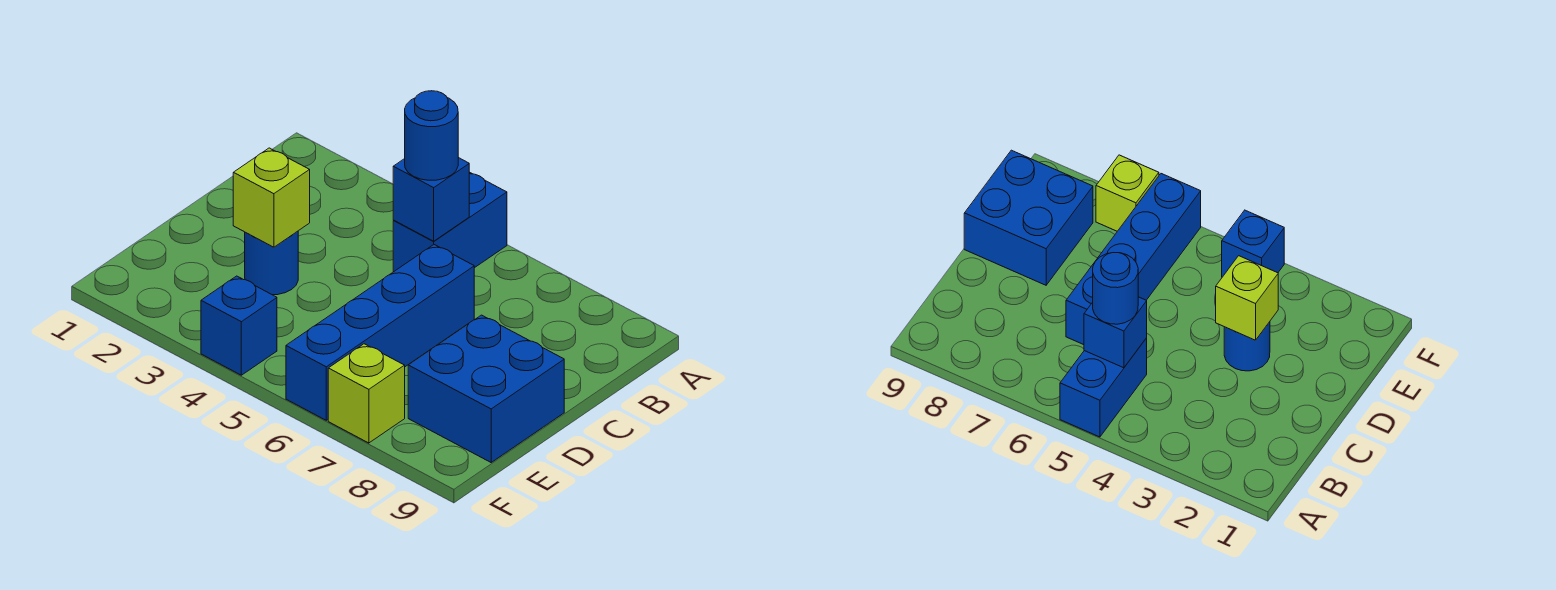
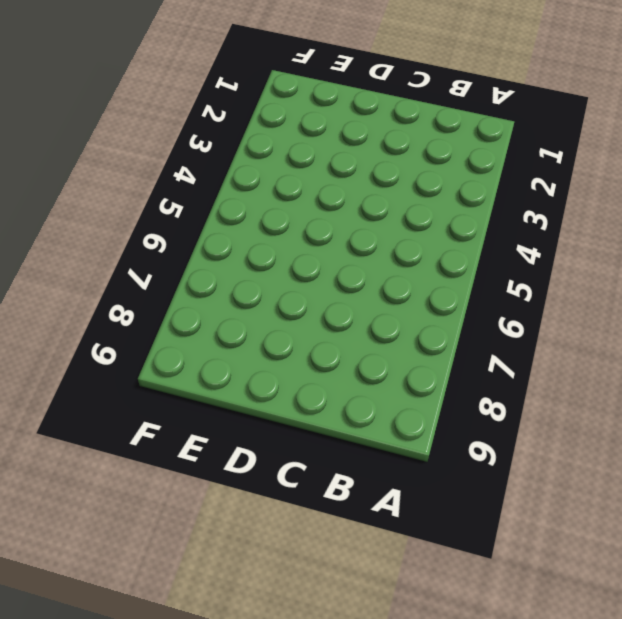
none -> blue brick A5:B5 level 1
none -> blue brick C6:F6 level 1

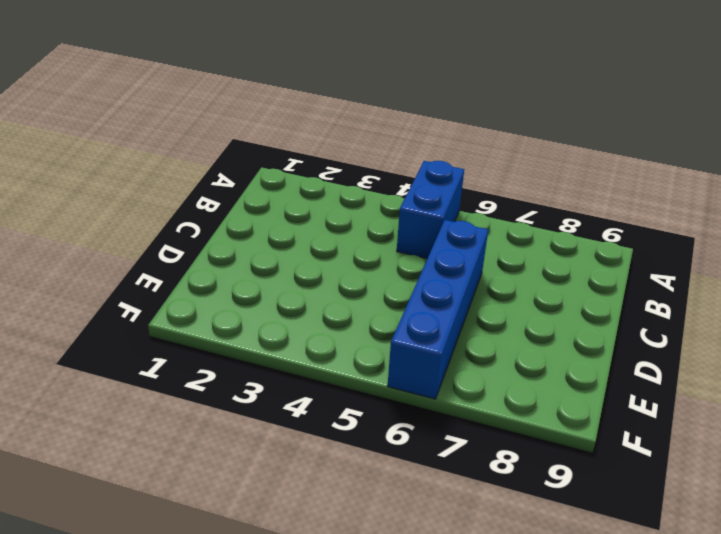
none -> blue round brick D3 level 1
none -> blue brick D8:E9 level 1

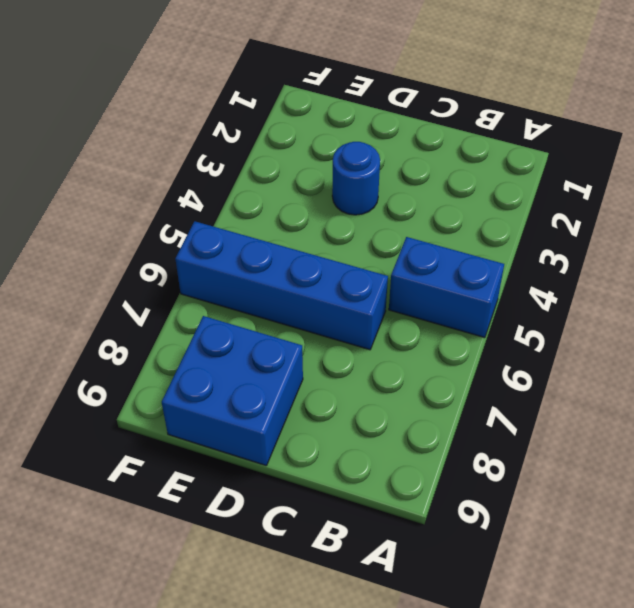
none -> blue brick F4 level 1
none -> lime brick F7 level 1

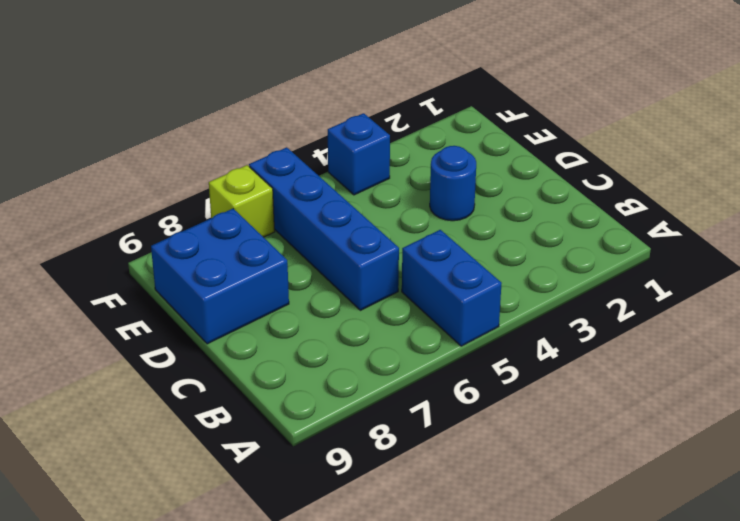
none -> blue brick B5 level 2
none -> lime brick D3 level 2

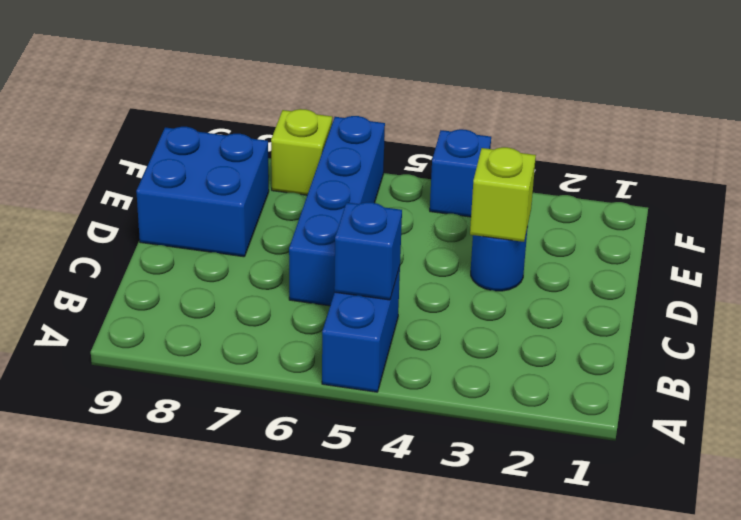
none -> blue round brick B5 level 3

